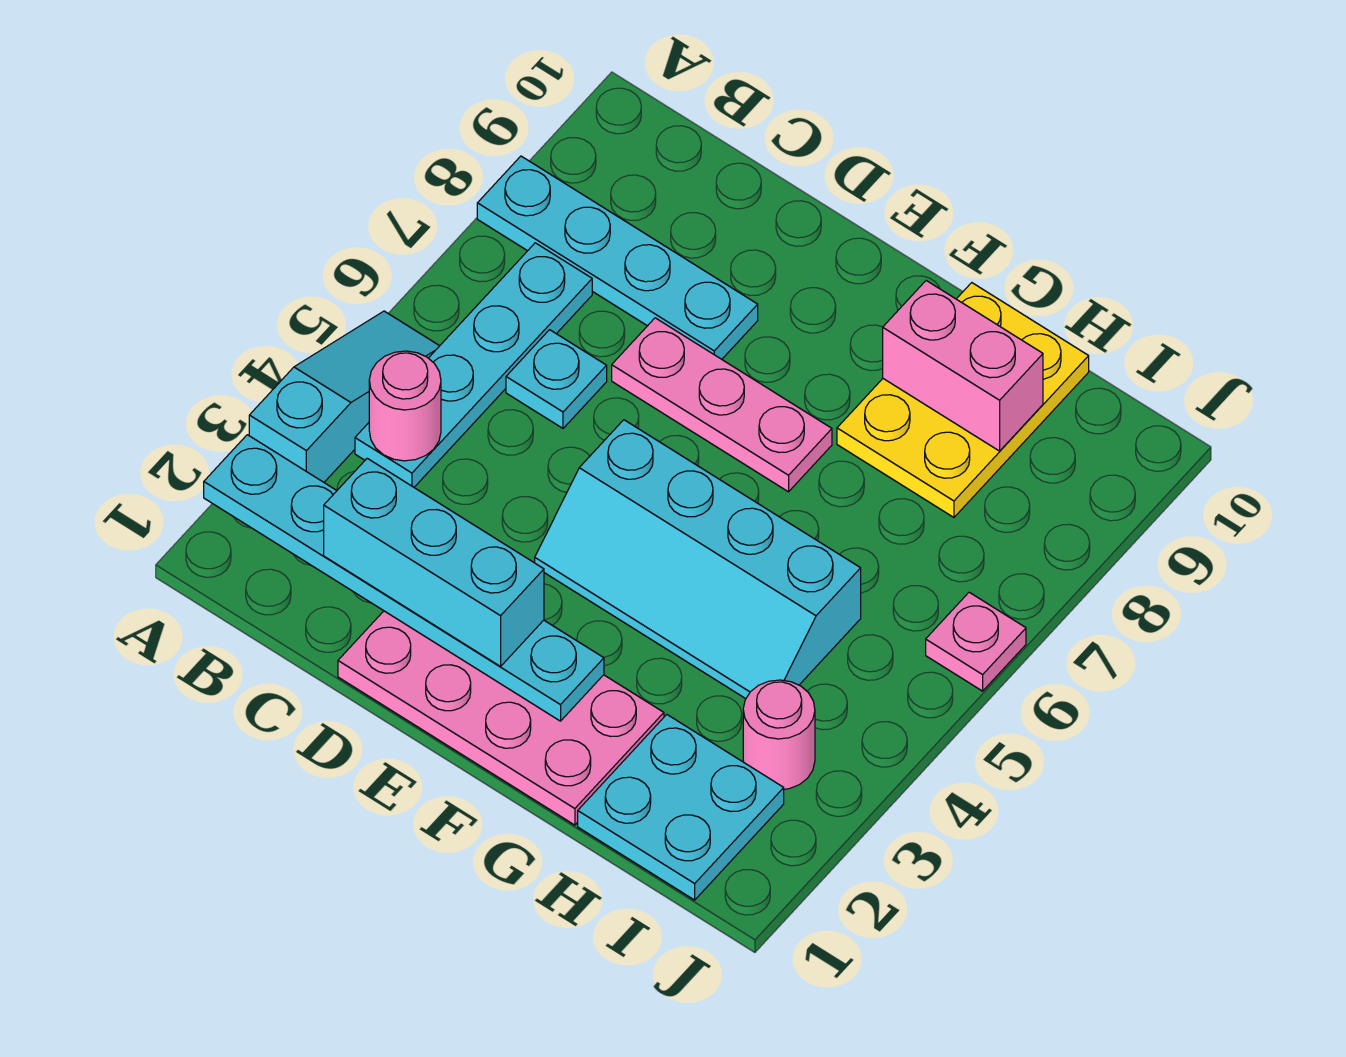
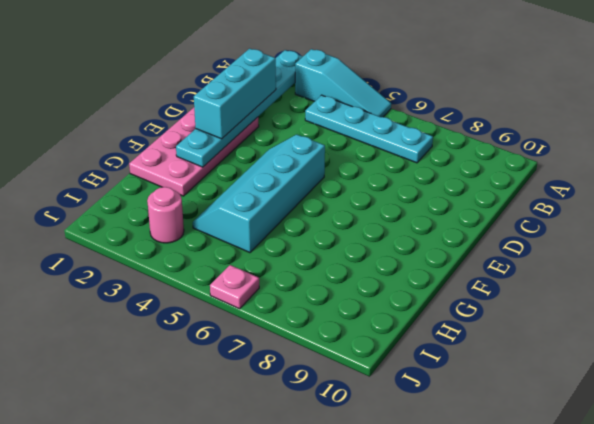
none -> cyan plate A8:D8 level 1
none -> cyan plate C6 level 1
none -> pink plate D7:F7 level 1

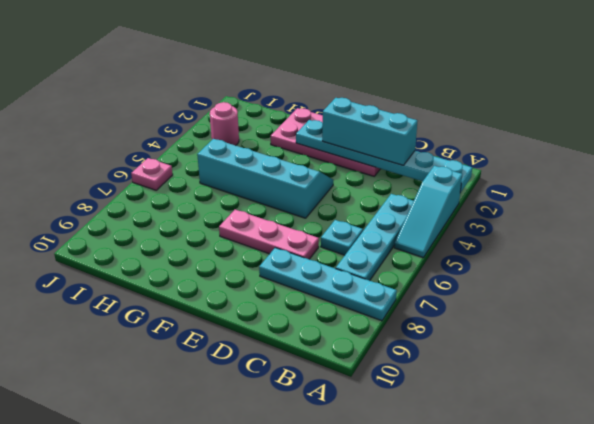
none -> yellow plate G8:H10 level 1
none -> cyan plate H1:I2 level 1
none -> pink round brick B4 level 2

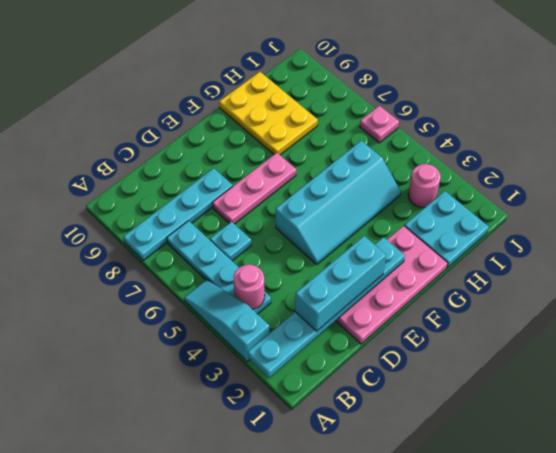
none -> pink brick G9:H9 level 2

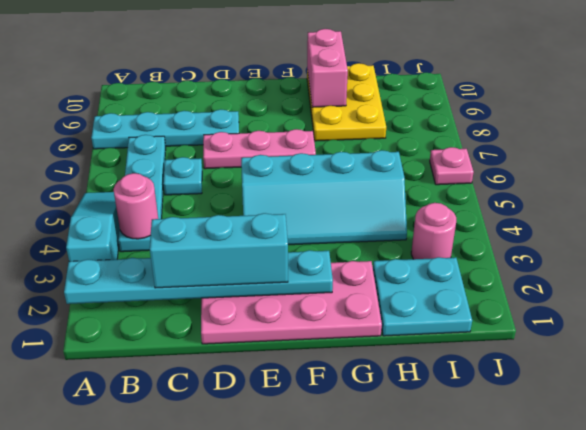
pink brick G9:G10 level 2 -> pink brick G9:H9 level 2

